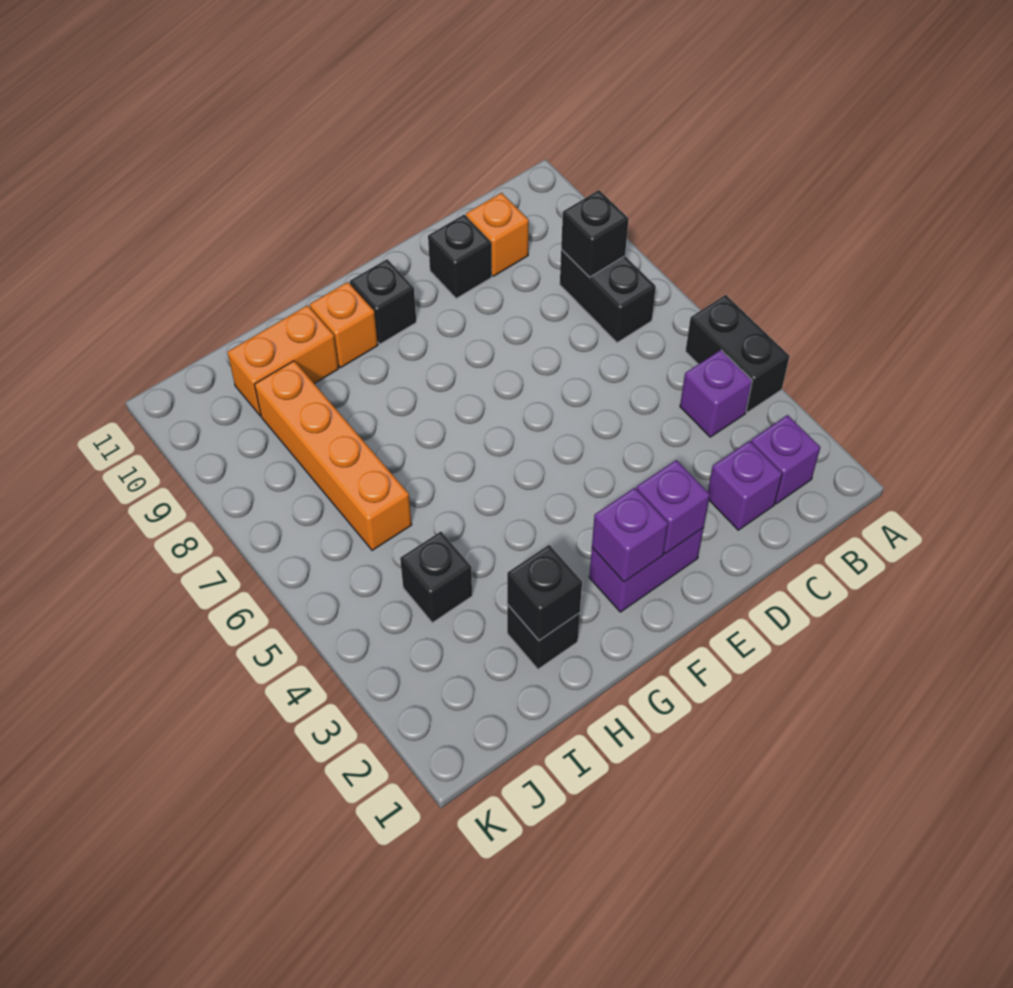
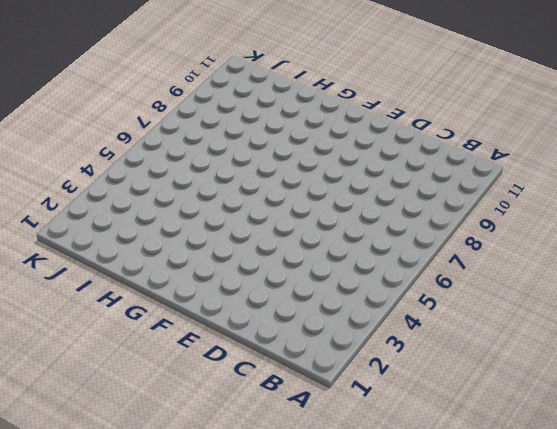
none -> black brick A4:A5 level 1
none -> purple brick B2 level 1
none -> purple brick B4 level 1

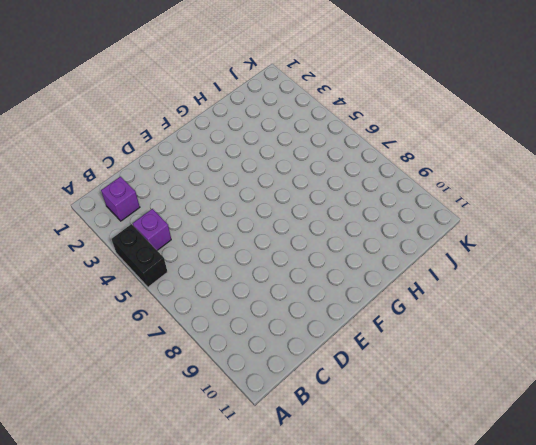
none -> black brick B7:B8 level 1
none -> purple brick C2 level 1
none -> orange brick C10 level 1

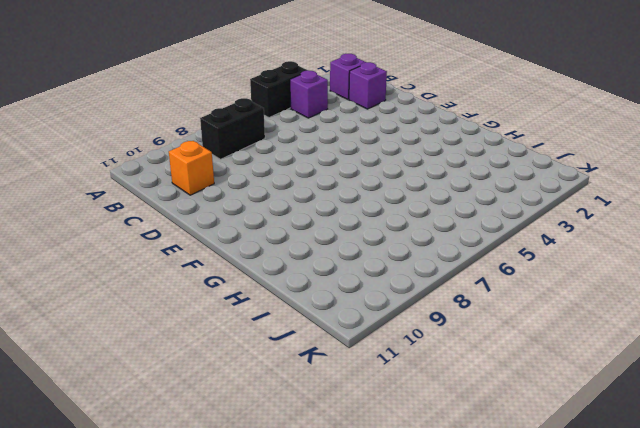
none -> black brick D10 level 1
none -> purple brick E2:F2 level 1
none -> black brick F10 level 1

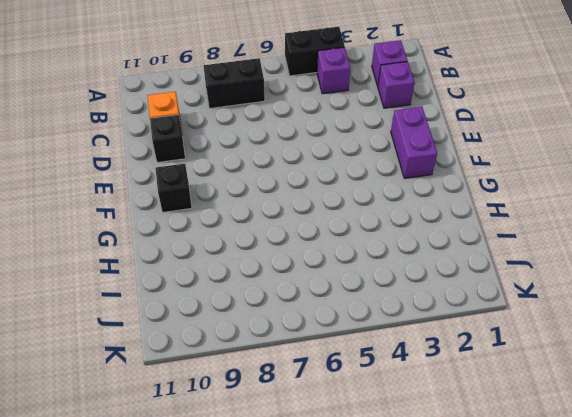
none -> orange brick G10 level 1
none -> black brick H2 level 1
none -> orange brick H10:I10 level 1

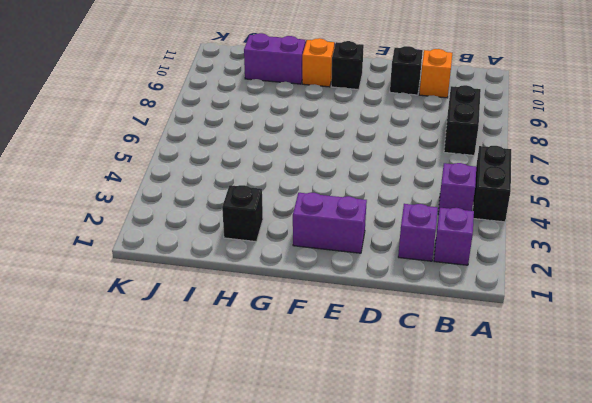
purple brick H10:I10 level 1 -> orange brick H10:I10 level 1
none -> black brick I4 level 1
none -> orange brick I6:I9 level 1
none -> black brick B8 level 2

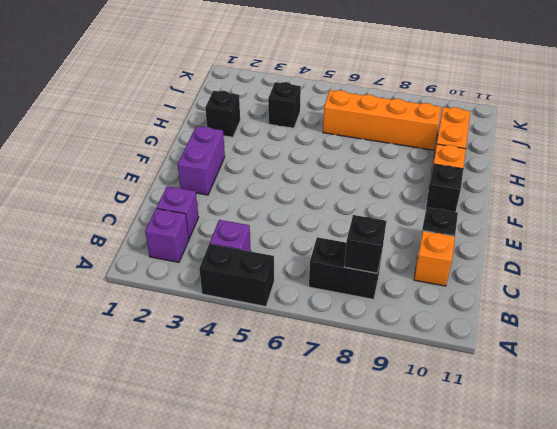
none -> purple brick E2 level 2
none -> purple brick F2 level 2
none -> black brick H2 level 2

